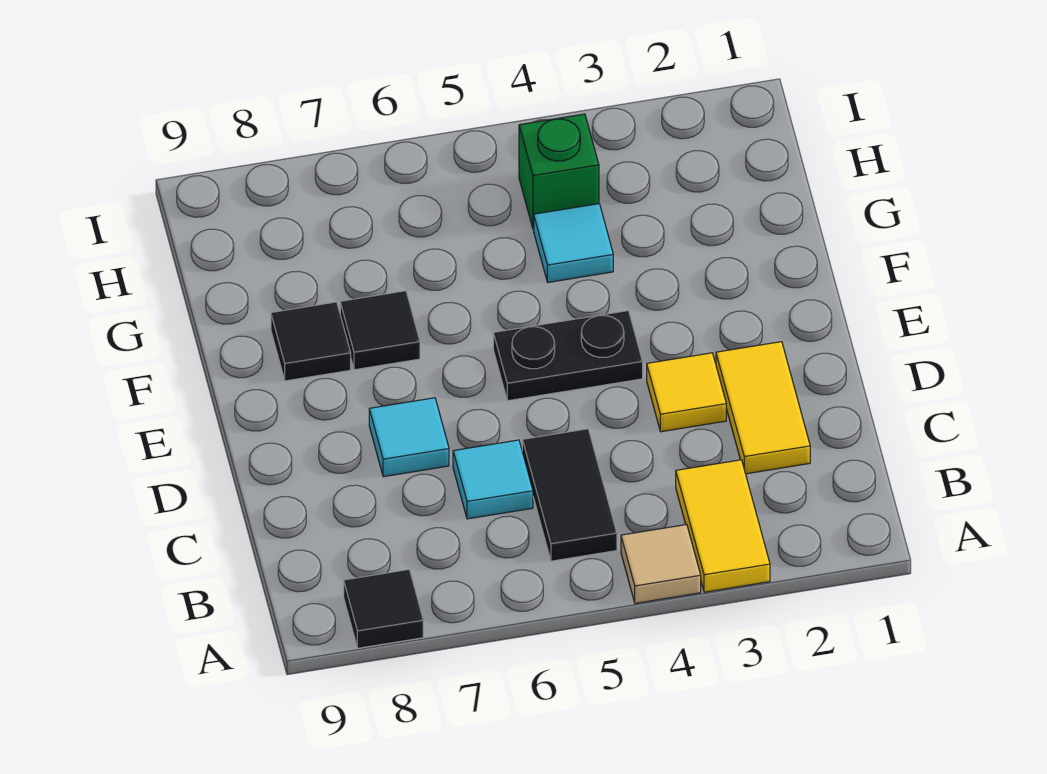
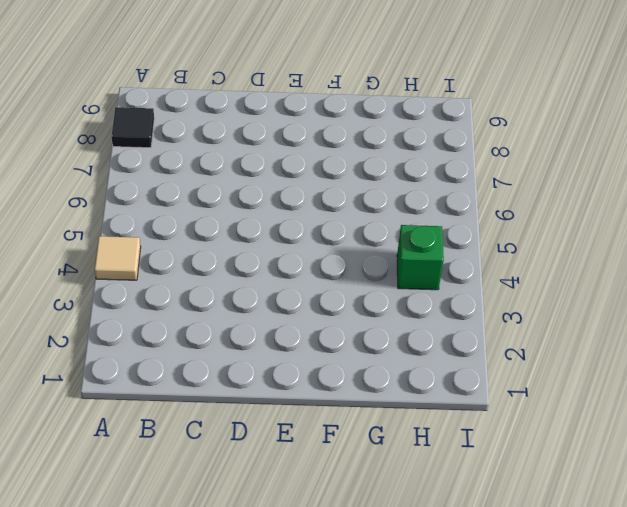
none -> yellow tile A3:B3 level 1
none -> black tile B5:C5 level 1
none -> yellow tile C2:D2 level 1

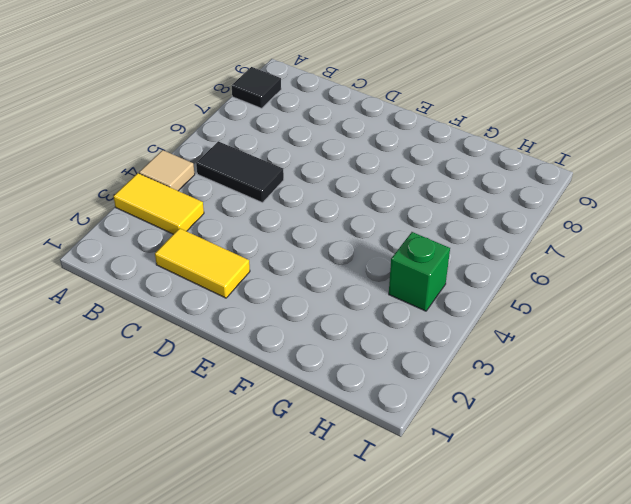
none -> cyan tile C6 level 1
none -> yellow tile D3 level 1
none -> cyan tile D7 level 1

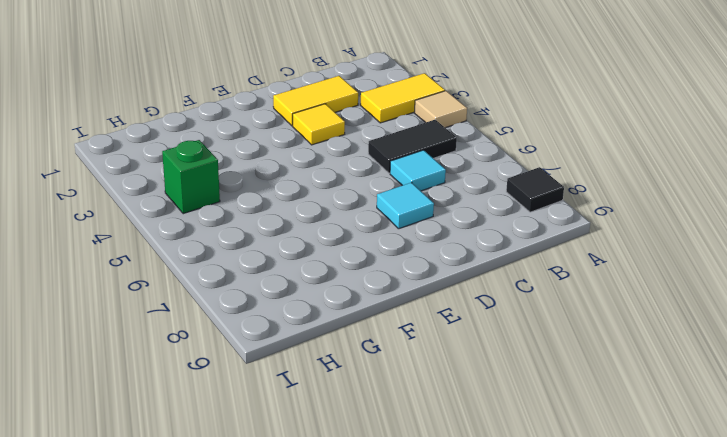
none -> black plate E4:E5 level 1
none -> black tile F7 level 1
none -> black tile F8 level 1

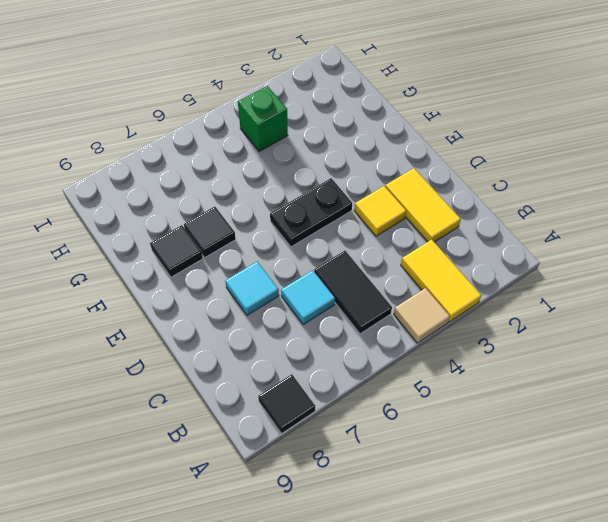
none -> cyan tile G4 level 1

